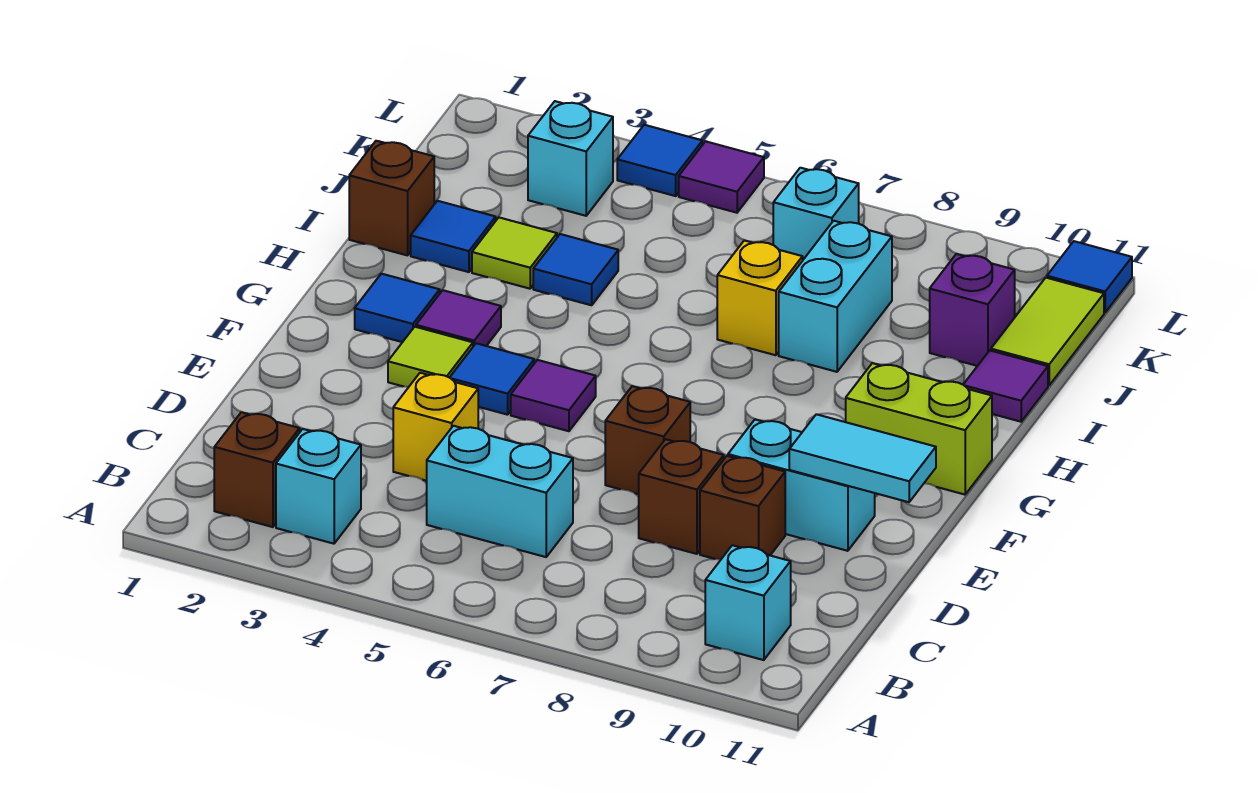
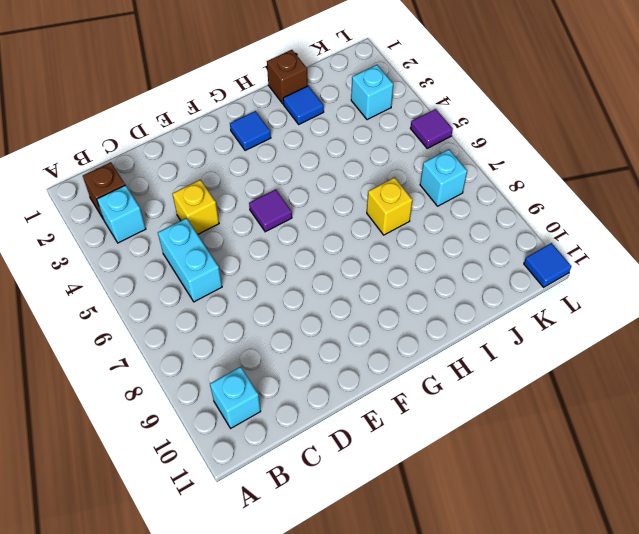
none -> brown brick D8 level 1
none -> brown brick D9 level 1
none -> brown brick E7 level 1
none -> cyan brick E9:E10 level 1

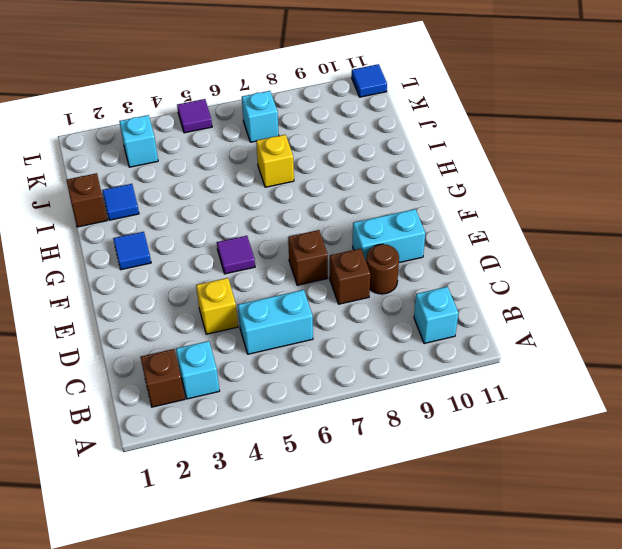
brown round brick D9 level 1 -> brown brick D9 level 1
none -> lime tile F3 level 1
none -> blue tile F4 level 1
none -> purple tile G3 level 1
none -> lime brick G10:G11 level 1

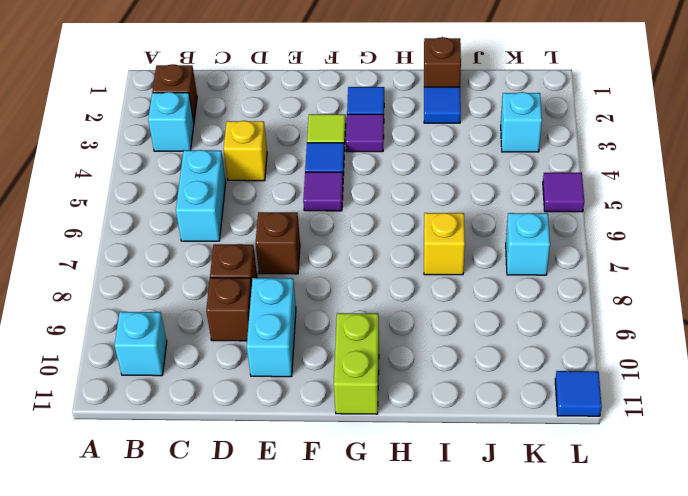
none -> lime tile I3 level 1
none -> blue tile I4 level 1
none -> cyan brick I8:J8 level 1
none -> purple tile I11 level 1

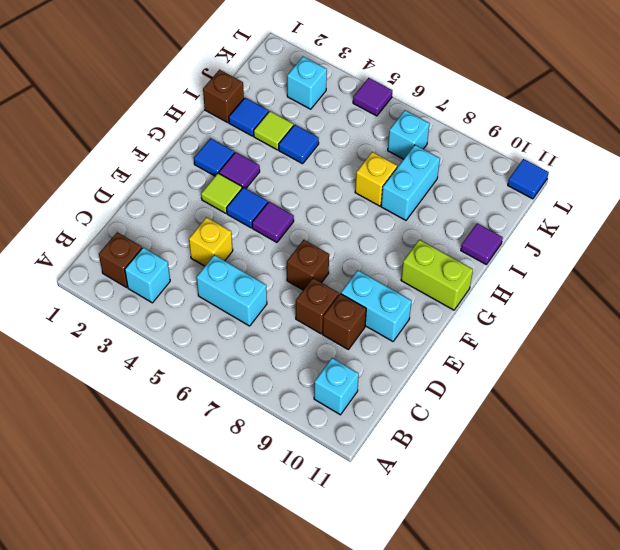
none -> purple brick J10 level 1
none -> lime tile J11:K11 level 1
none -> blue tile L4 level 1
none -> cyan tile E10:E11 level 2

